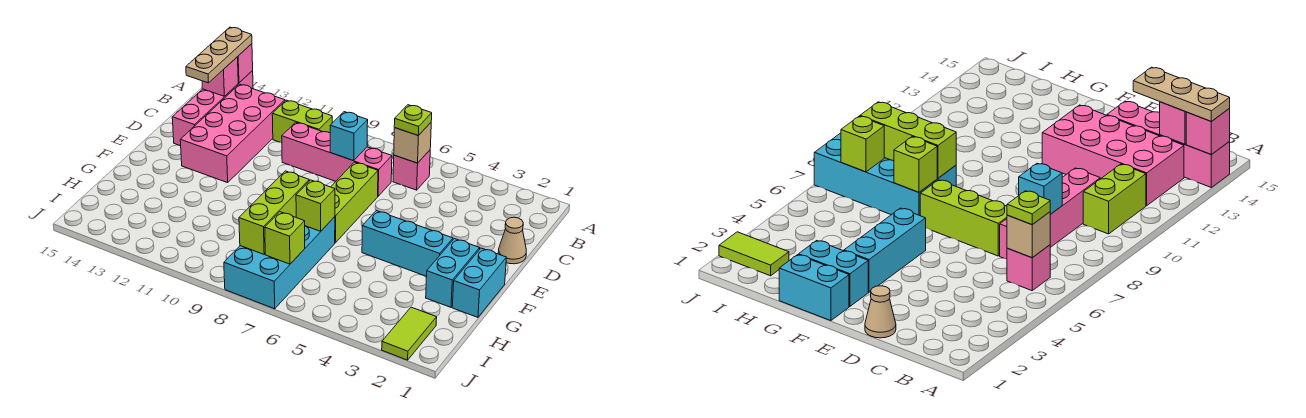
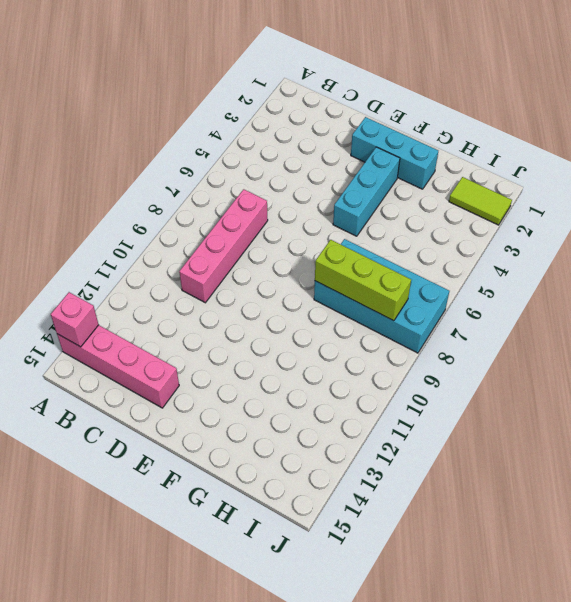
cyan brick E2:G2 level 1 -> cyan brick F2:G2 level 1
none -> pink brick B6 level 1
none -> lime brick B10:B11 level 1
none -> pink brick B12:E13 level 1

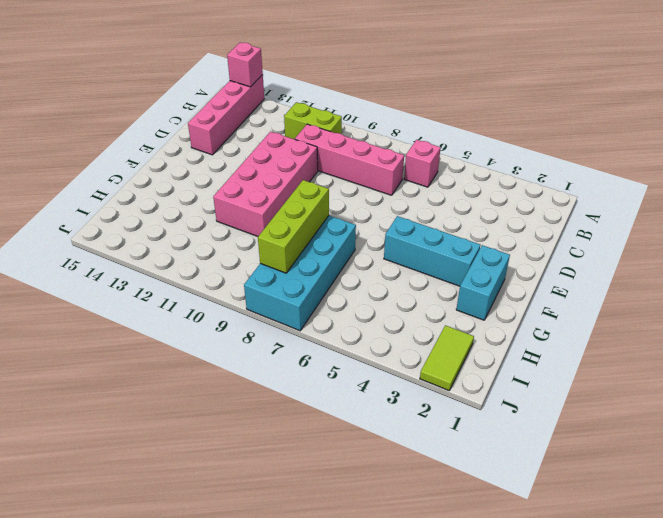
pink brick D10:G11 level 1 -> pink brick B12:E13 level 1
none -> tan cone D1 level 1
none -> lime brick D7:F7 level 1
none -> cyan brick F1:G1 level 1

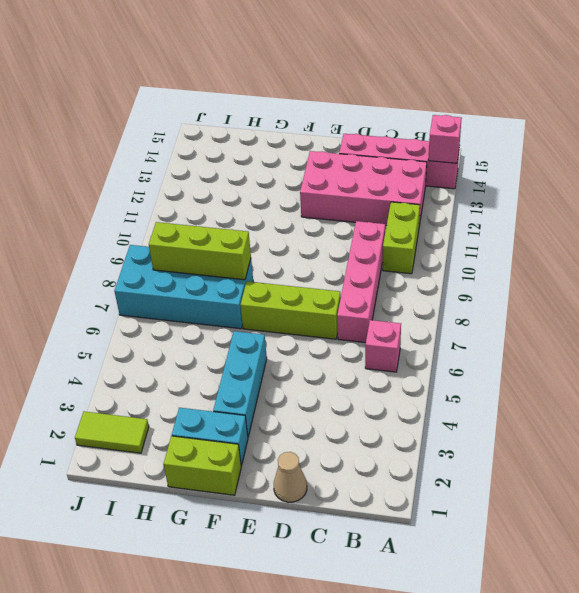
lime brick F1:G1 level 1 -> cyan brick F1:G1 level 1
none -> tan brick B6 level 2
none -> pink brick B14 level 2
none -> cyan brick C8 level 2

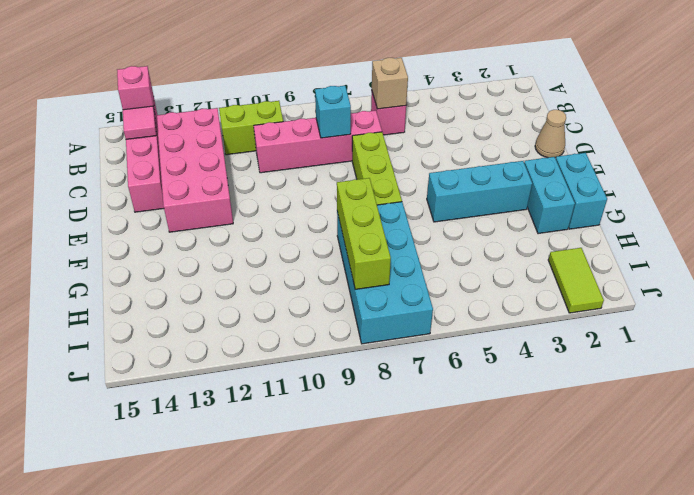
pink tile B14 level 2 -> pink brick B14 level 2
none -> lime brick G7 level 2
none -> lime brick I7 level 2
none -> tan plate A14:C14 level 3

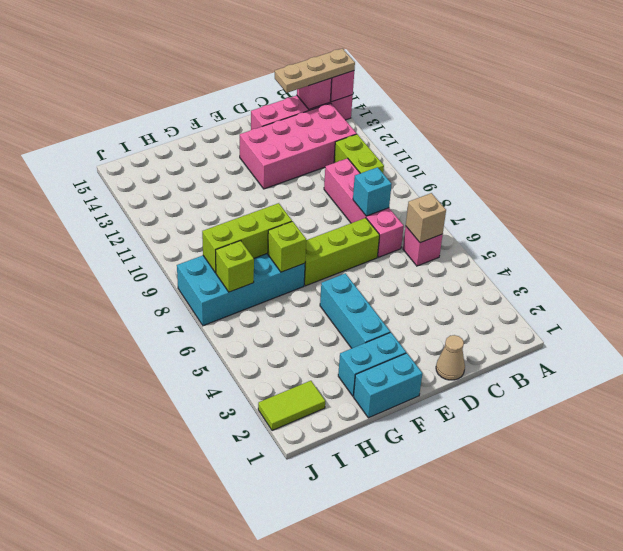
none -> lime plate B6 level 3

